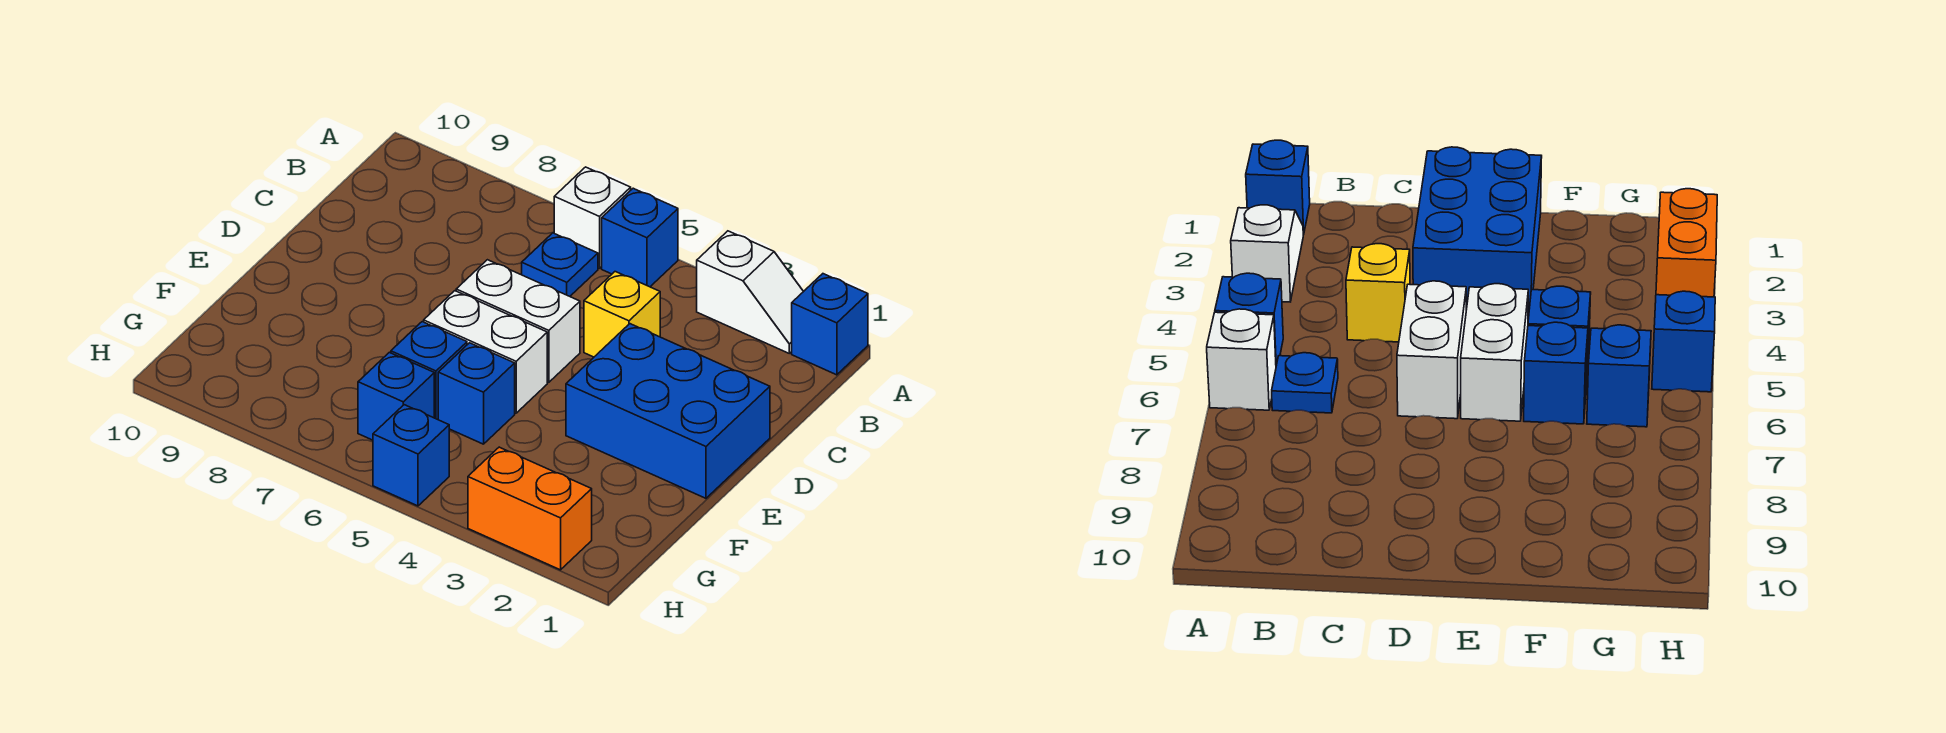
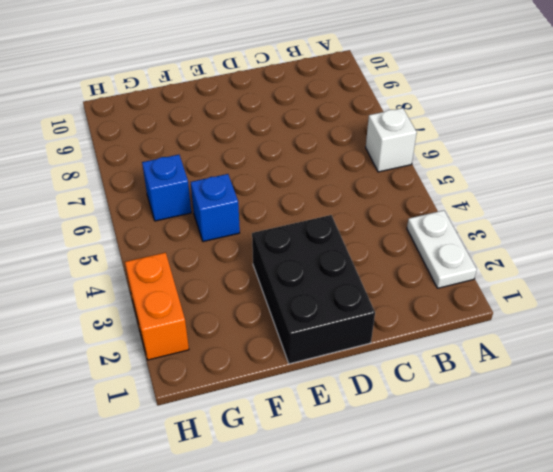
white plate A2:A3 level 1 -> white slope A2:A3 level 1 top 3
black brick D1:E3 level 1 -> blue brick D1:E3 level 1
none -> blue brick A1 level 1
none -> blue brick A5 level 1
none -> blue plate B6 level 1

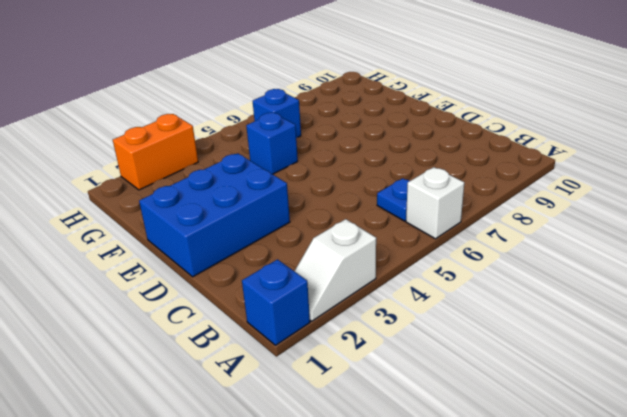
none -> blue brick A5 level 1
none -> yellow brick C4 level 1
none -> white brick D5:D6 level 1

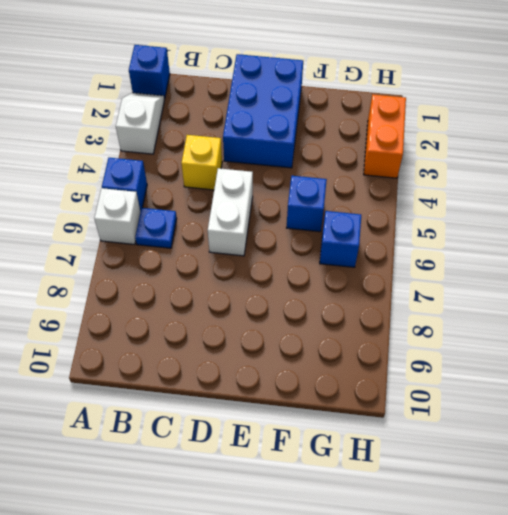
none -> white brick E5:E6 level 1
none -> blue brick F6 level 1
none -> blue brick H5 level 1

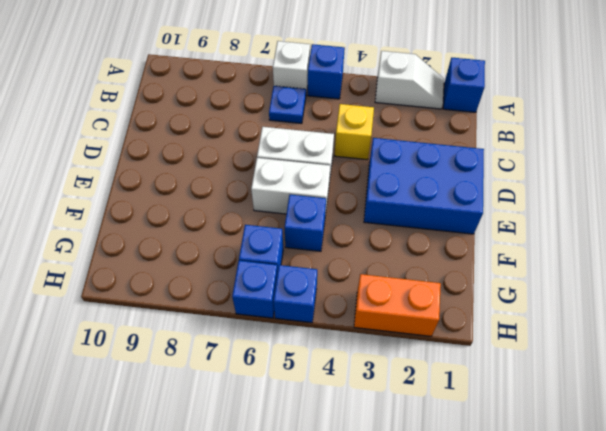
blue brick H6 level 1 -> blue brick F6 level 1

